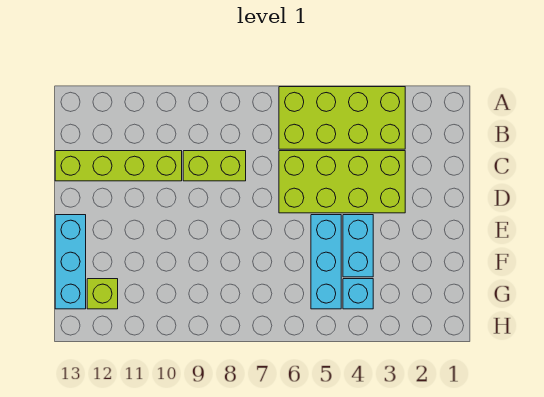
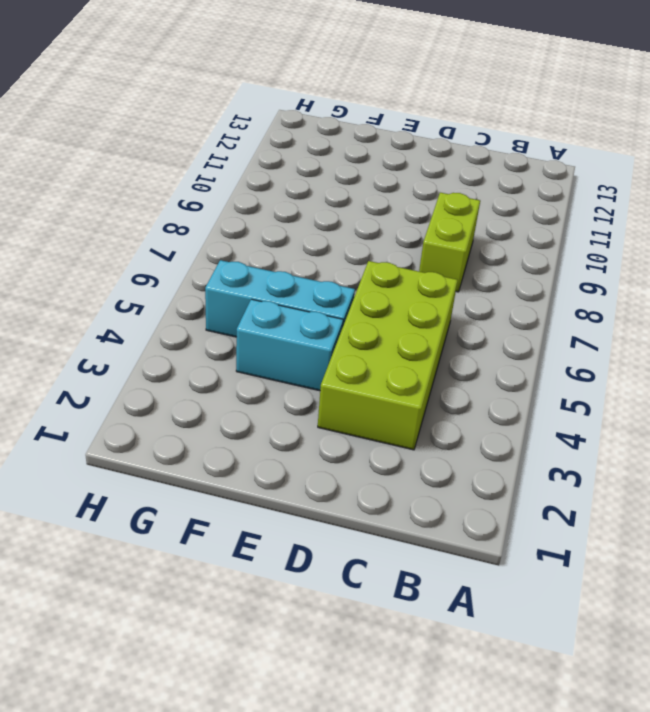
none -> lime brick A3:B6 level 1
none -> lime brick C10:C13 level 1

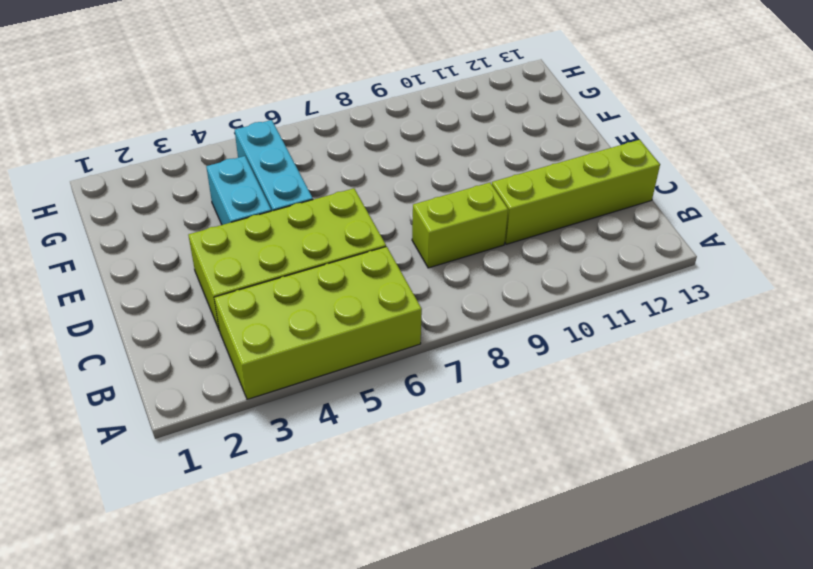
none -> cyan brick E13:G13 level 1
none -> cyan brick G4 level 1

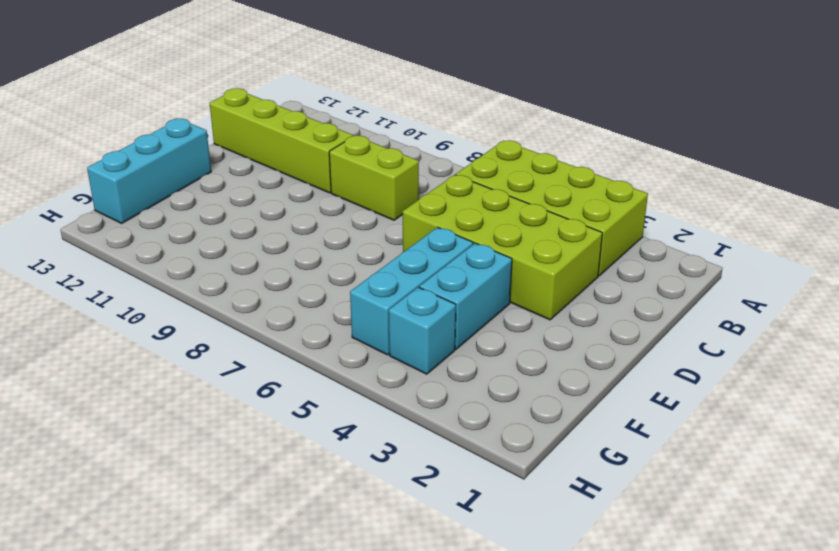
none -> lime brick G12 level 1

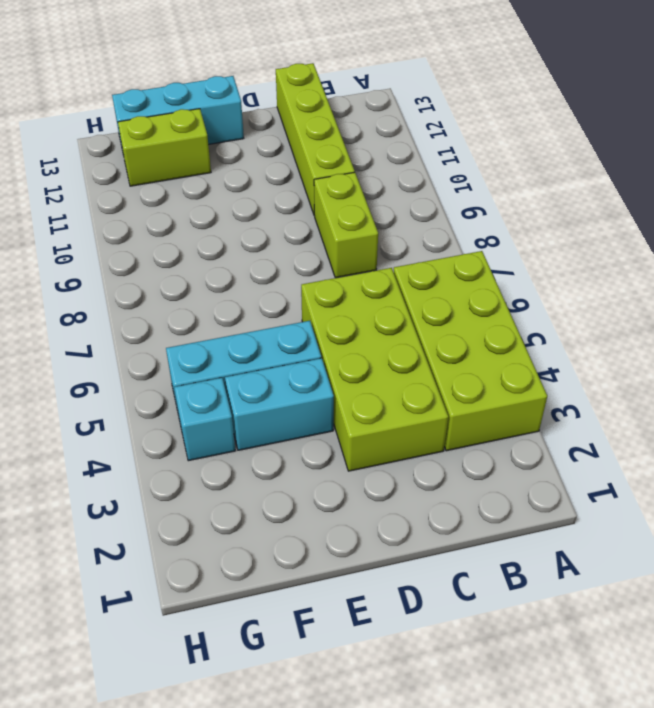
lime brick F12:G12 level 1 -> lime brick G12 level 1

